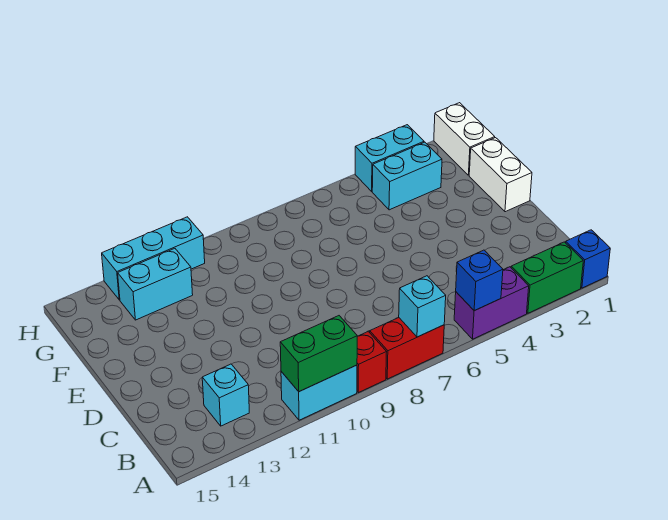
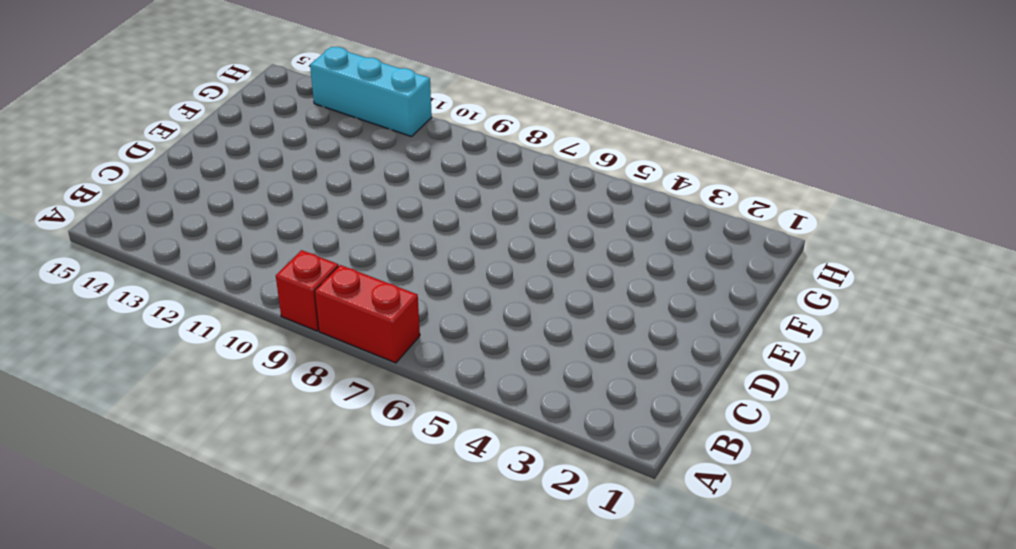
none -> blue brick A1 level 1
none -> green brick A2:A3 level 1
none -> purple brick A4:A5 level 1

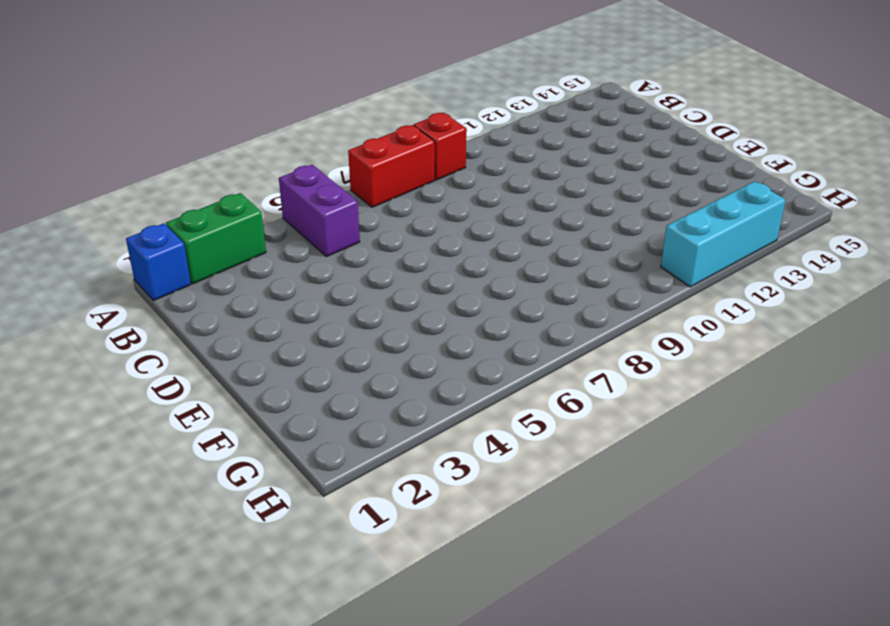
purple brick A5:B5 level 1 -> purple brick A4:A5 level 1
none -> cyan brick A10:A11 level 1
none -> cyan brick B13 level 1
none -> white brick E1:F1 level 1

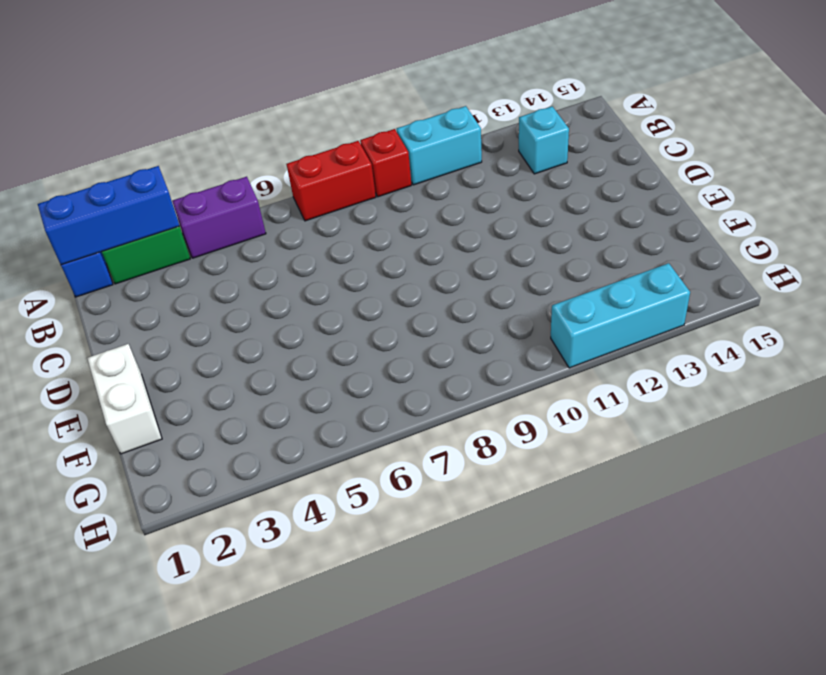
blue brick A1:A3 level 2 -> none
none -> white brick G1:H1 level 1
none -> cyan brick G3:G4 level 1
none -> cyan brick G12:G13 level 1

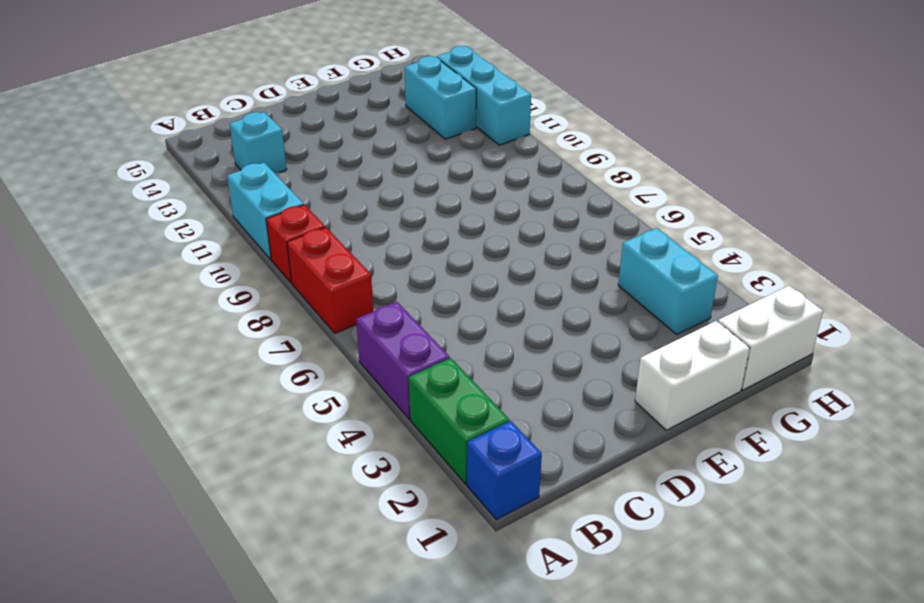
none -> cyan brick H3:H4 level 1
none -> blue brick A5 level 2
none -> cyan brick A7 level 2

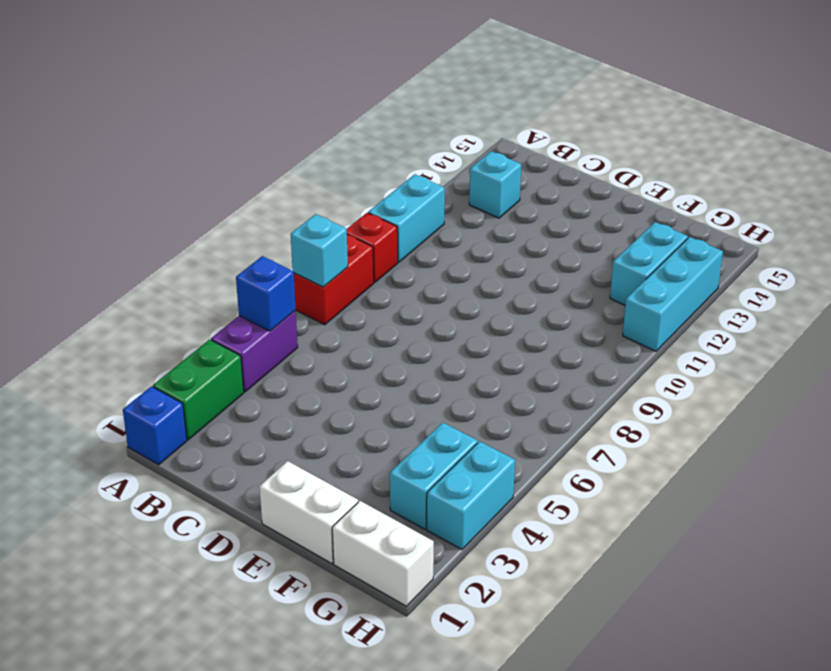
none -> green brick A10:A11 level 2

